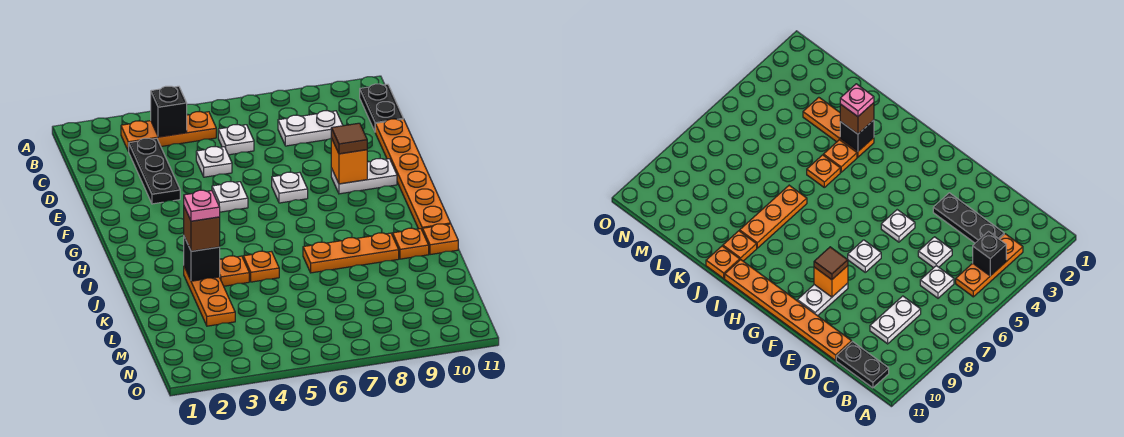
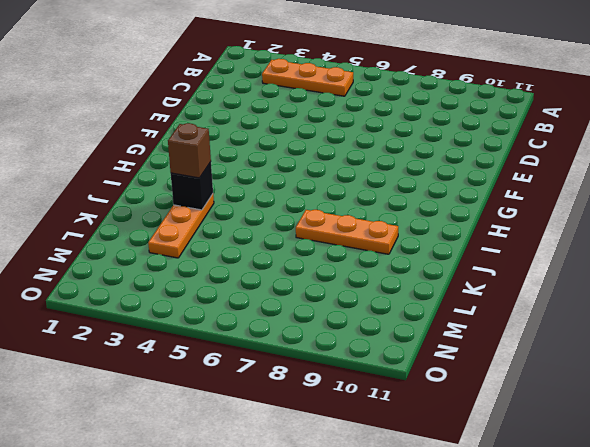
none -> black plate B11:C11 level 1
none -> black plate C3:E3 level 1
none -> white plate C6 level 1

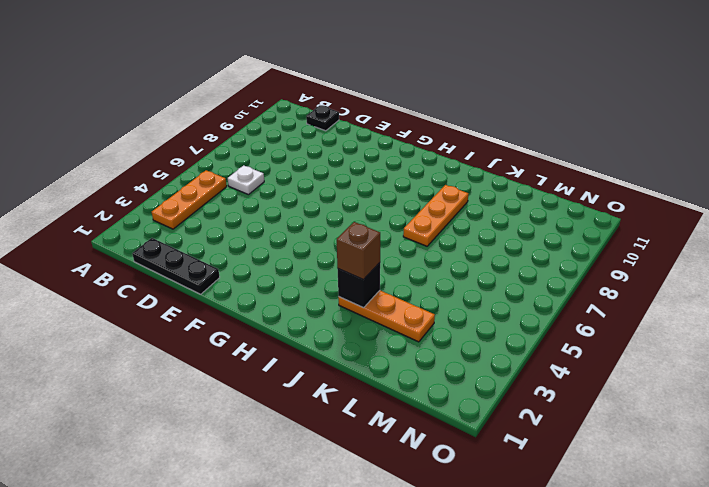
black plate C1:E1 level 1 -> black plate C3:E3 level 1
black plate C11 level 1 -> black plate B11:C11 level 1
none -> white plate C8:C9 level 1
none -> white plate D5 level 1
none -> orange plate D11:I11 level 1

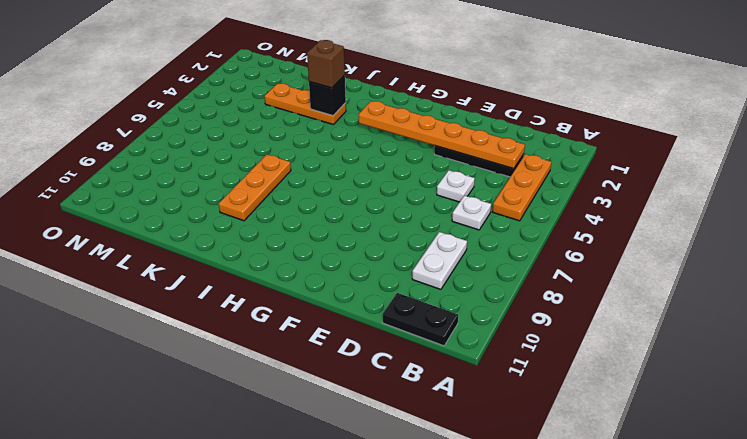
orange plate C3:H3 level 2 -> orange plate D11:I11 level 1
none -> white plate F5 level 1
none -> white plate F7 level 1
none -> white plate F9:F10 level 1

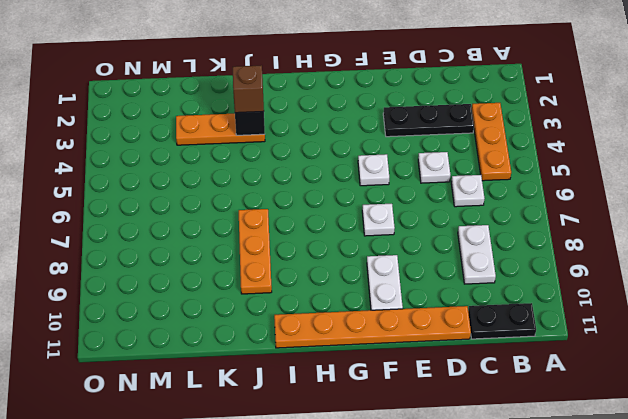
none -> orange plate J4 level 1
none -> orange plate J5 level 1
none -> orange plate J10 level 1

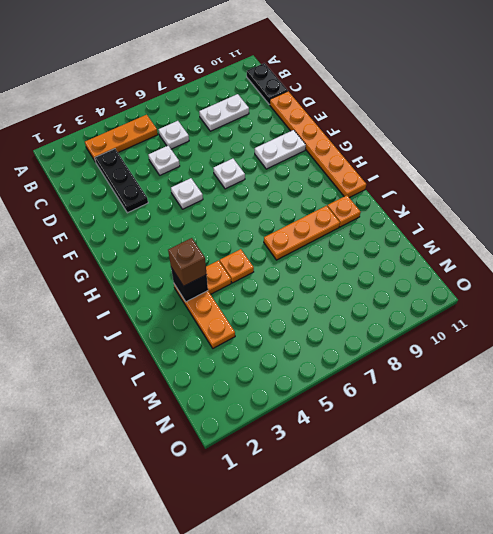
none -> orange plate J11 level 1
none -> black brick B4 level 2
none -> orange brick F9 level 2

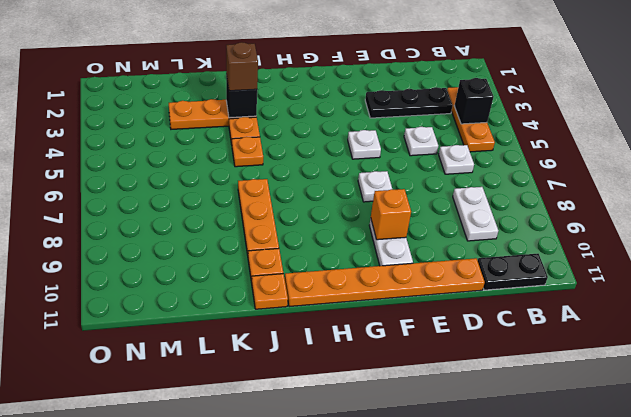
none -> brown tile F9 level 3
none -> pink plate J3 level 4

